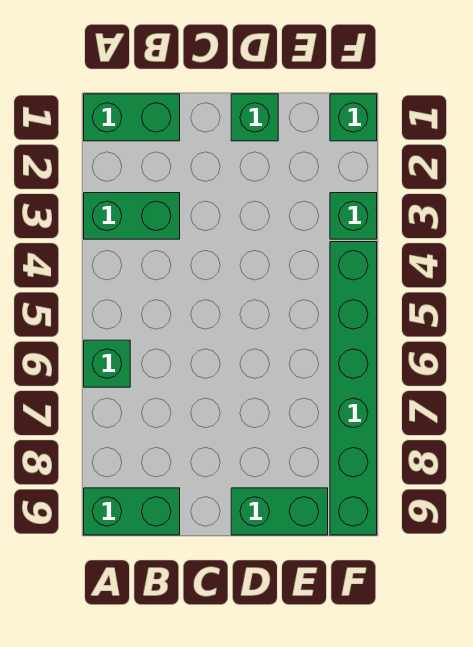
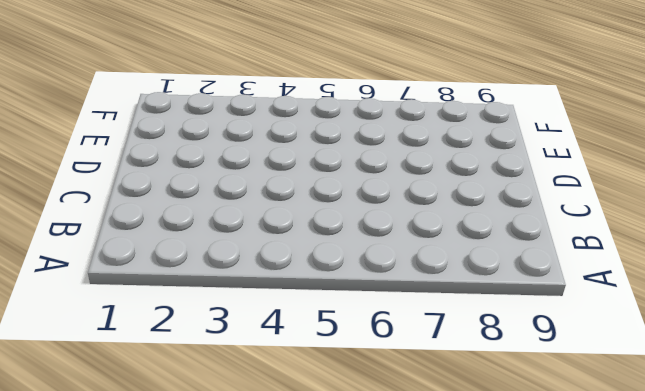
none -> green brick A1:B1 level 1
none -> green brick A3:B3 level 1

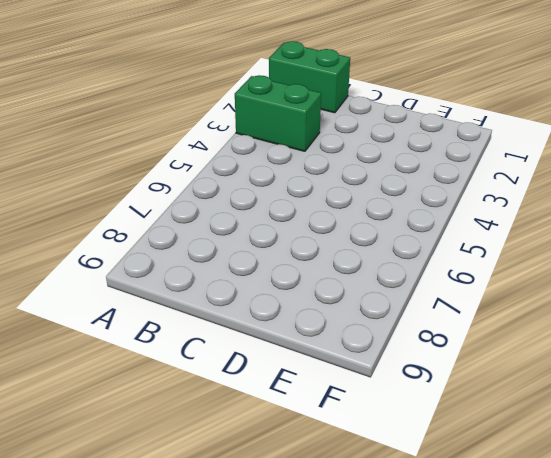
none -> green brick A6 level 1
none -> green brick A9:B9 level 1

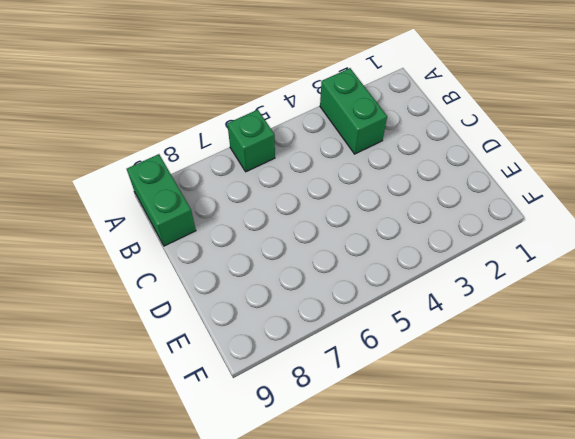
none -> green brick A1:B1 level 1
none -> green brick D1 level 1

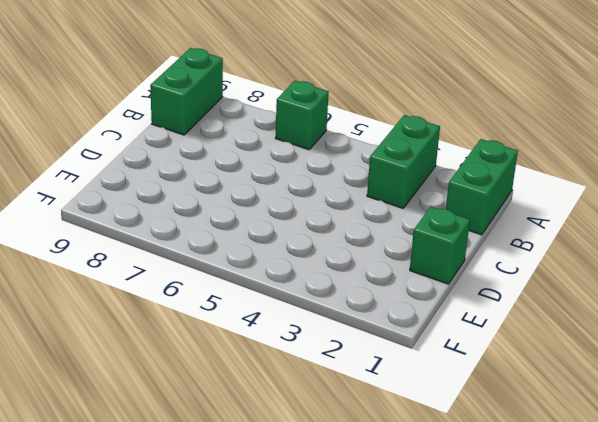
none -> green brick D9:E9 level 1
none -> green brick F1 level 1

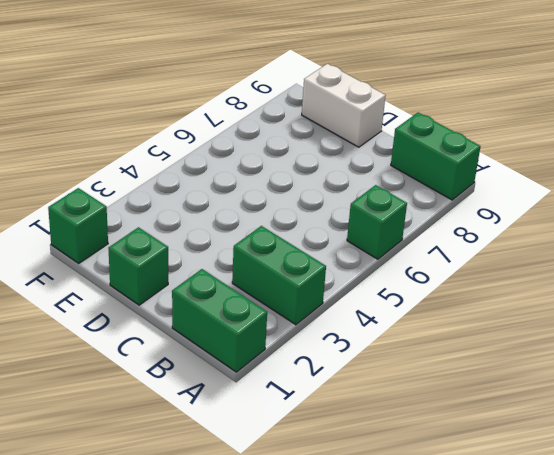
white brick D9:E9 level 1 -> green brick D9:E9 level 1
none -> green brick F3 level 1
none -> green brick F4:F9 level 1

